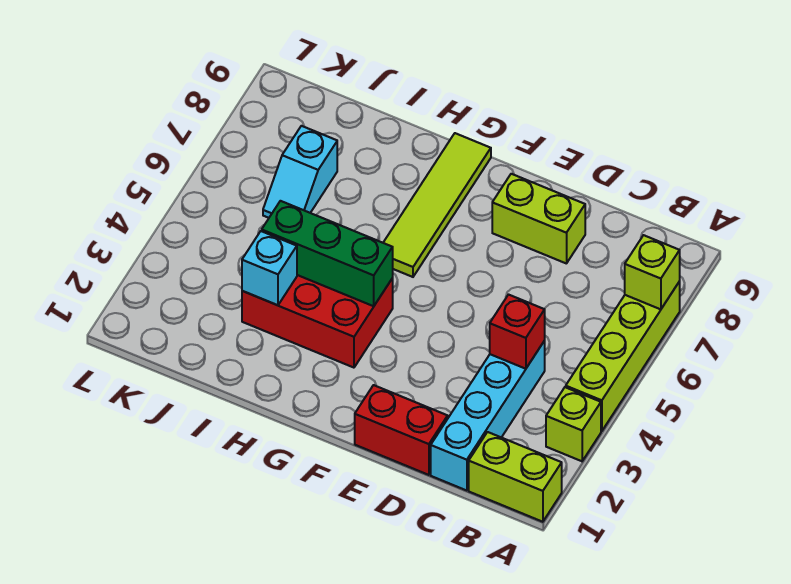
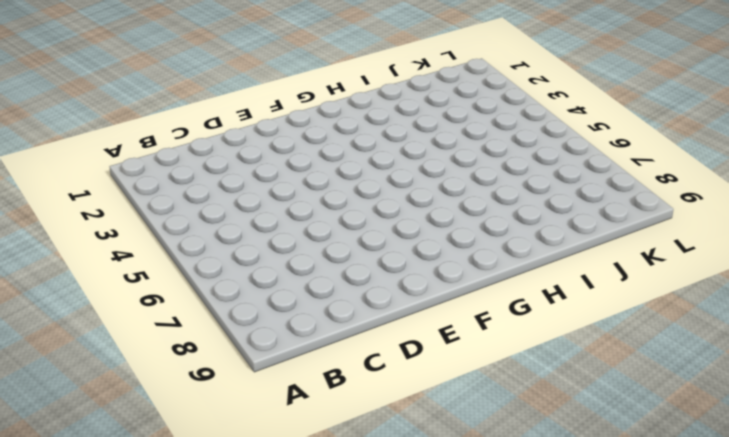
none -> lime brick A1:B1 level 1
none -> lime brick A3 level 1
none -> lime brick A4:A7 level 1

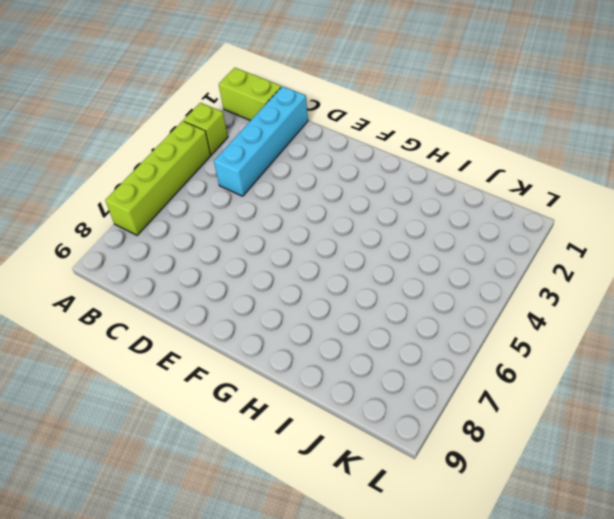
none -> red brick D1:E1 level 1
none -> lime brick D8:E8 level 1
none -> red brick G3:I4 level 1

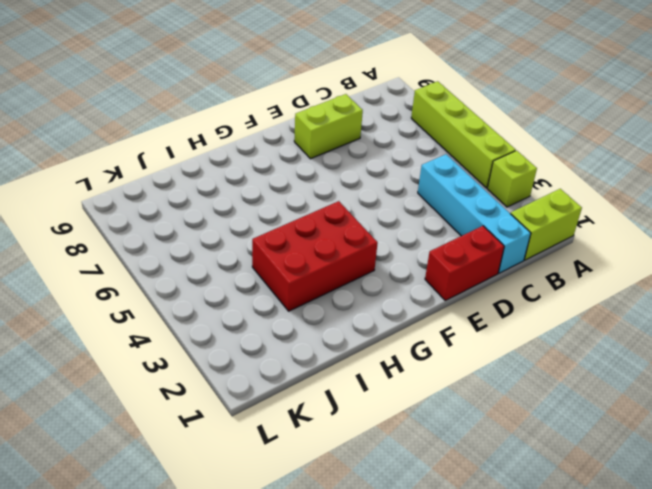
none -> lime tile G6:G9 level 1
none -> cyan slope J6:J7 level 1 top 7
none -> lime brick A7 level 2

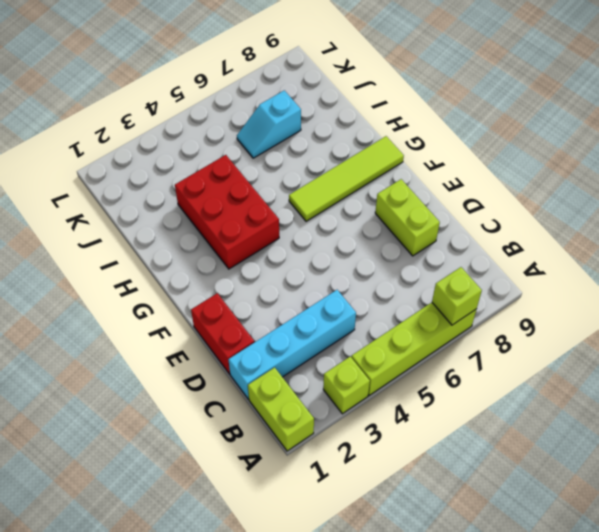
none -> red brick C4 level 2
none -> green brick G4:I4 level 2
none -> cyan brick I3 level 2

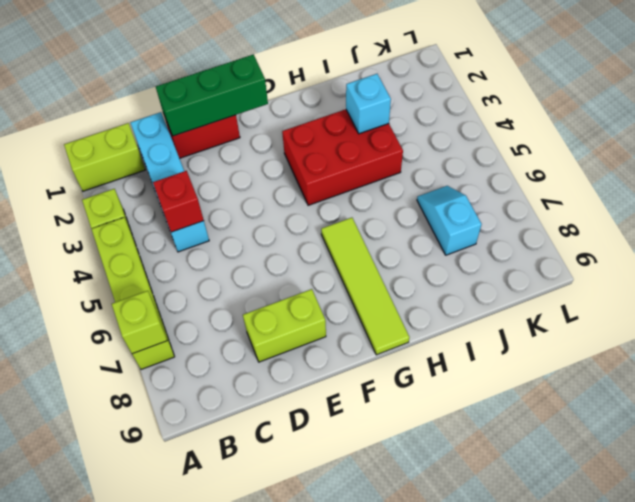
green brick D1:F1 level 2 -> green brick G4:I4 level 2

